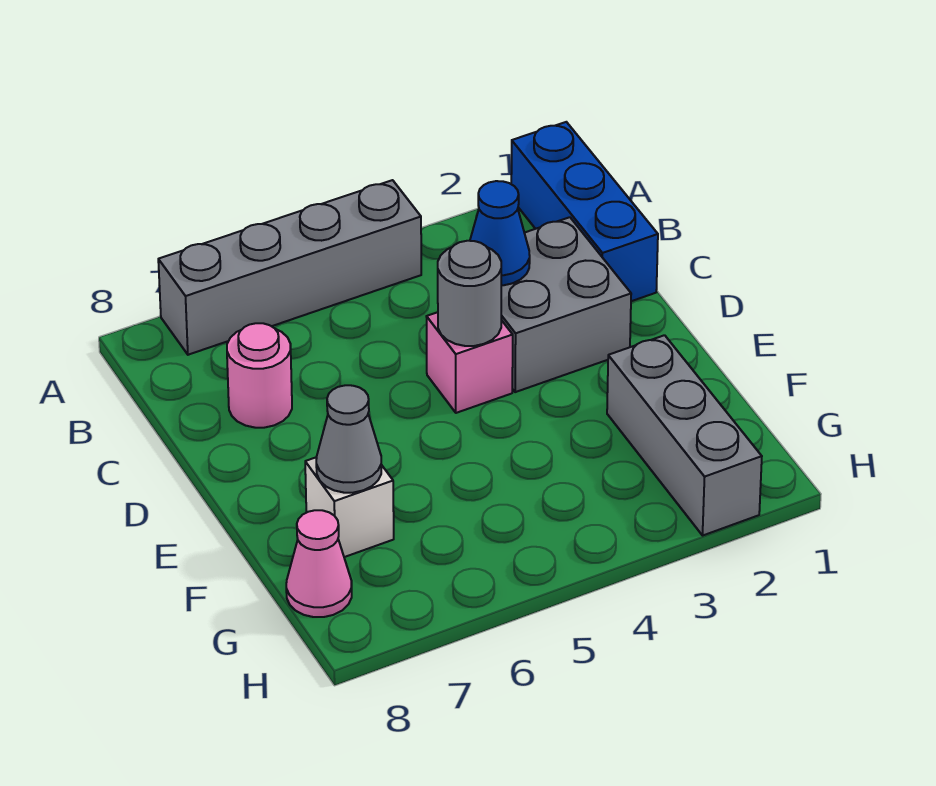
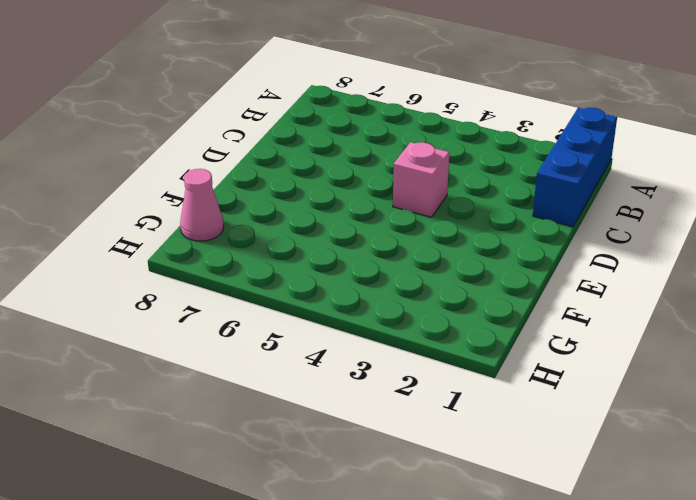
none -> grey brick A4:A7 level 1
none -> grey brick C2:D3 level 1

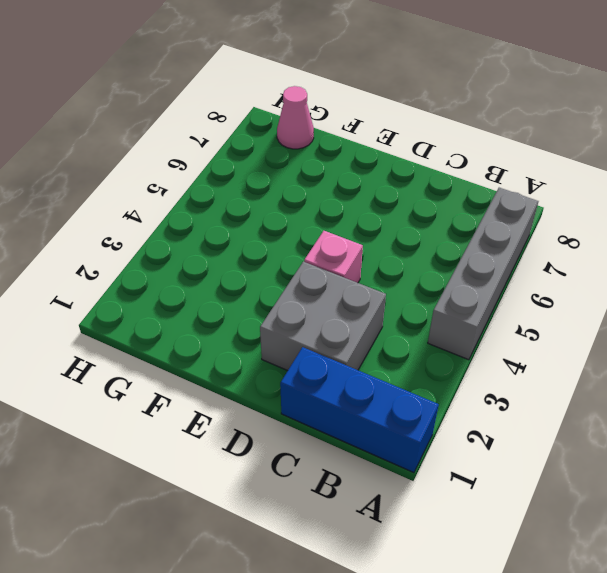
none -> pink round brick C7 level 1
none -> grey brick F2:H2 level 1

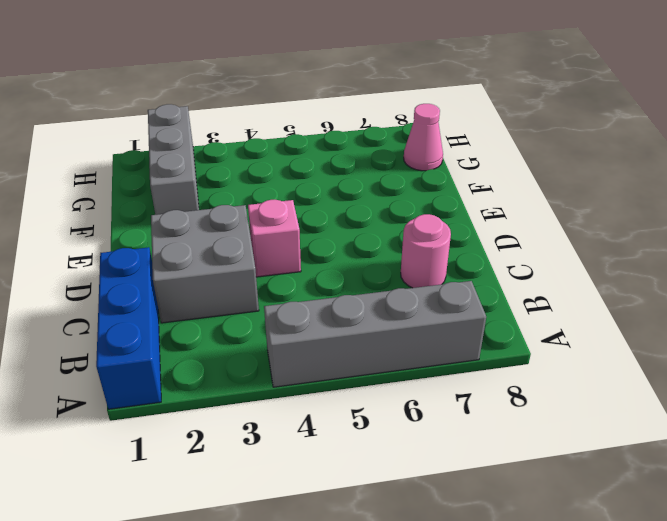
none -> white brick F7 level 1
none -> blue cone C3 level 2

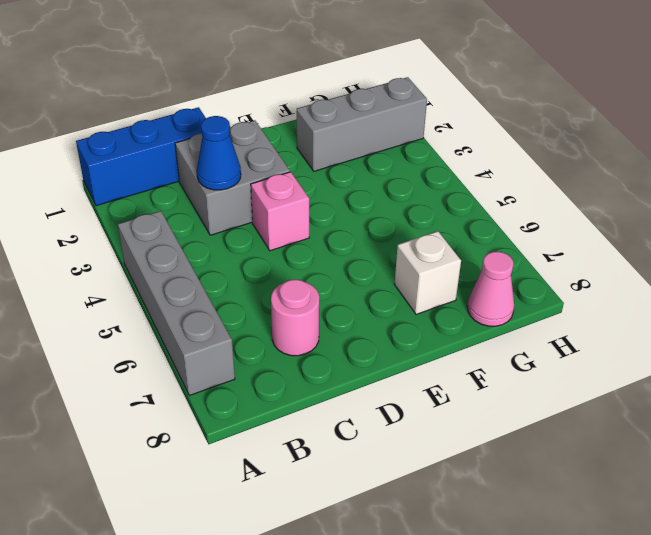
none -> grey round brick D4 level 2
none -> grey cone F7 level 2

